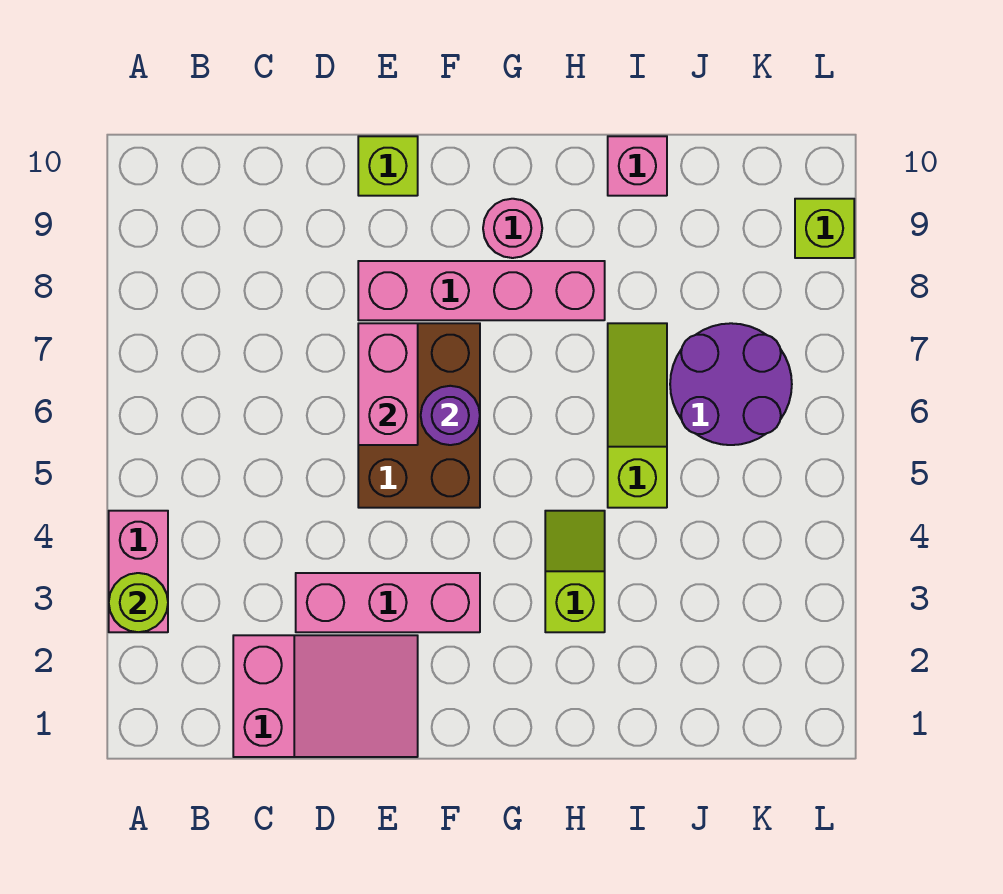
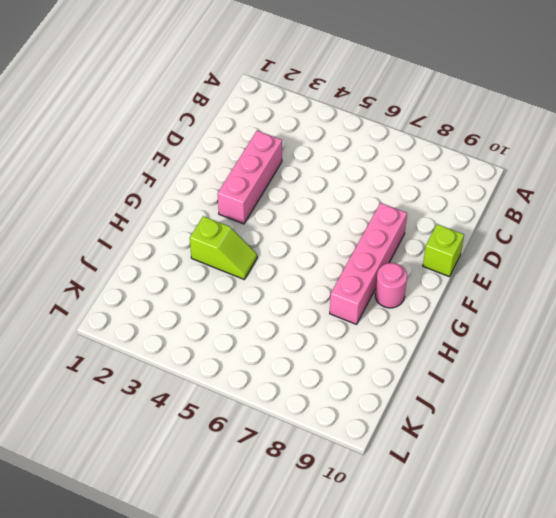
none -> pink brick A3:A4 level 1
none -> pink slope C1:E2 level 1 top C
none -> brown brick E5:F7 level 1

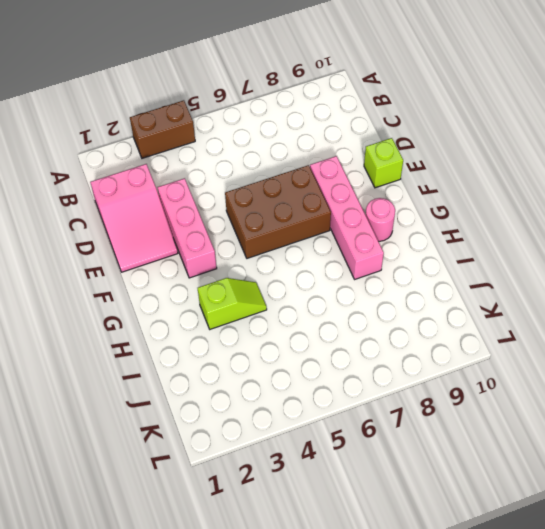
brown brick A3:A4 level 1 -> pink brick A3:A4 level 1
none -> lime slope I5:I7 level 1 top 5
none -> pink brick I10 level 1
none -> purple round brick J6:K7 level 1

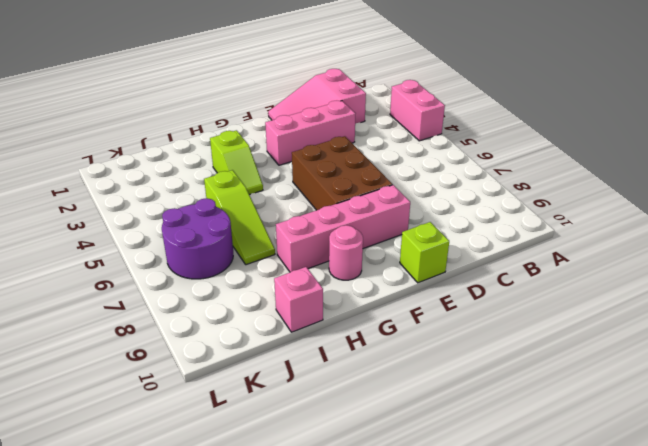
none -> lime brick L9 level 1
none -> lime round brick A3 level 2
none -> pink brick E6:E7 level 2

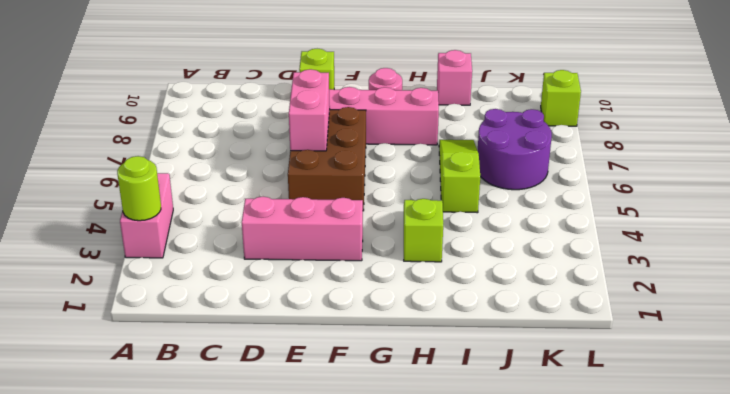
none -> pink slope C1:E2 level 1 top C
none -> purple round brick F6 level 2

